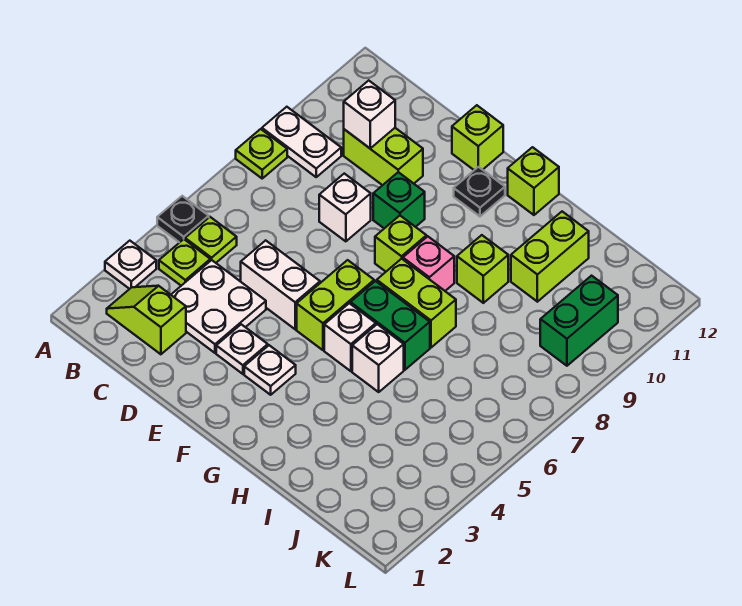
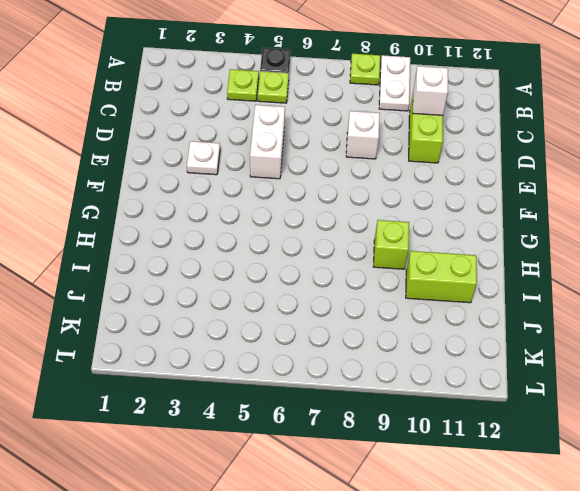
none -> white plate A3 level 1
none -> lime slope B2:C2 level 1 top C
none -> white plate C3:D4 level 1

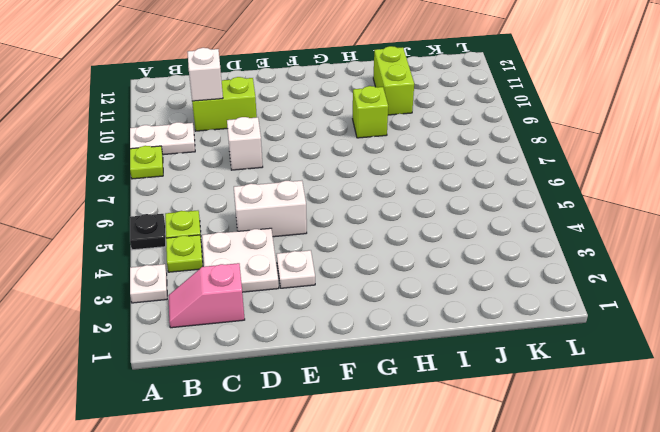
pink slope B2:C2 level 1 top C -> lime slope B2:C2 level 1 top C
none -> green brick E9 level 1
none -> lime brick E12 level 1
none -> white plate F3 level 1

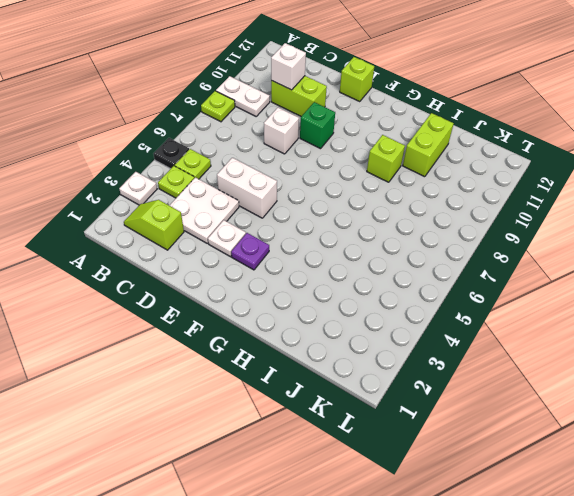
purple plate F3 level 1 -> white plate F3 level 1
none -> lime brick F5:F6 level 1
none -> lime brick F8 level 1
none -> black plate F11 level 1

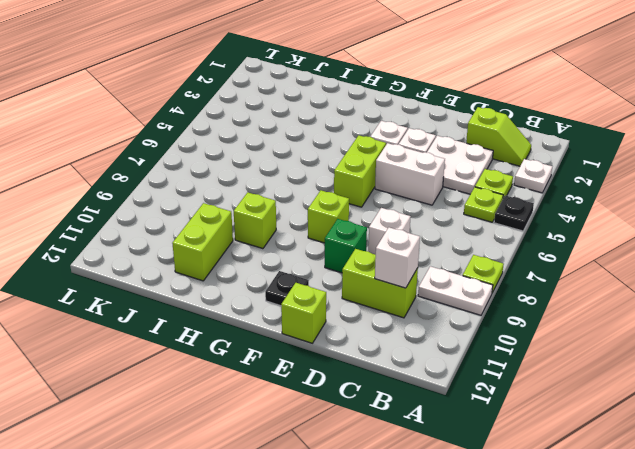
none -> white brick G5 level 1
none -> green brick G6:H6 level 1
none -> lime brick G7:H7 level 1

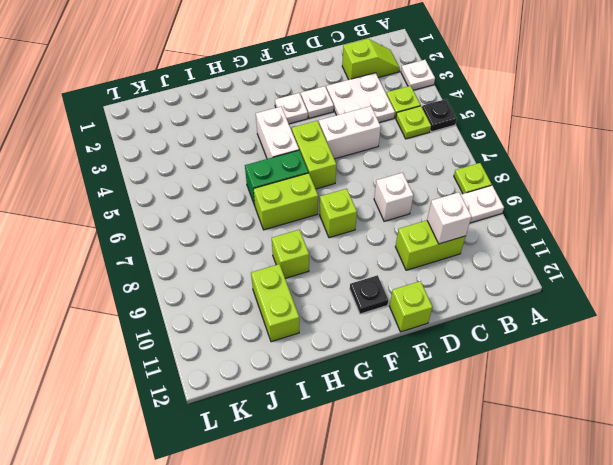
white brick G4:G5 level 1 -> white brick G5 level 1
none -> green brick E9 level 1
none -> pink brick G8 level 1
none -> lime brick G12 level 1

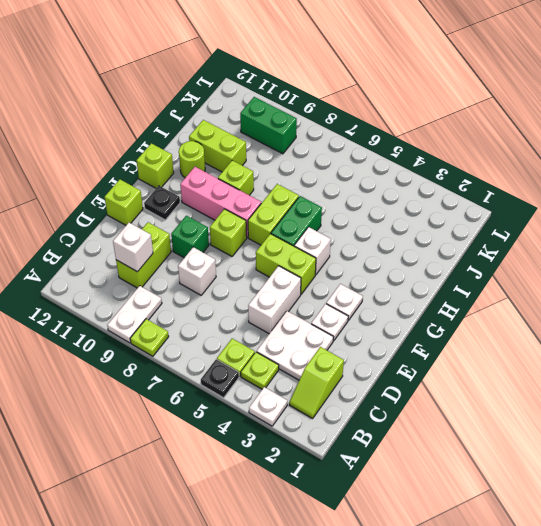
pink brick G8:G10 level 1 -> pink brick G8 level 1
lime round brick H11 level 1 -> none
none -> white brick H5 level 1

